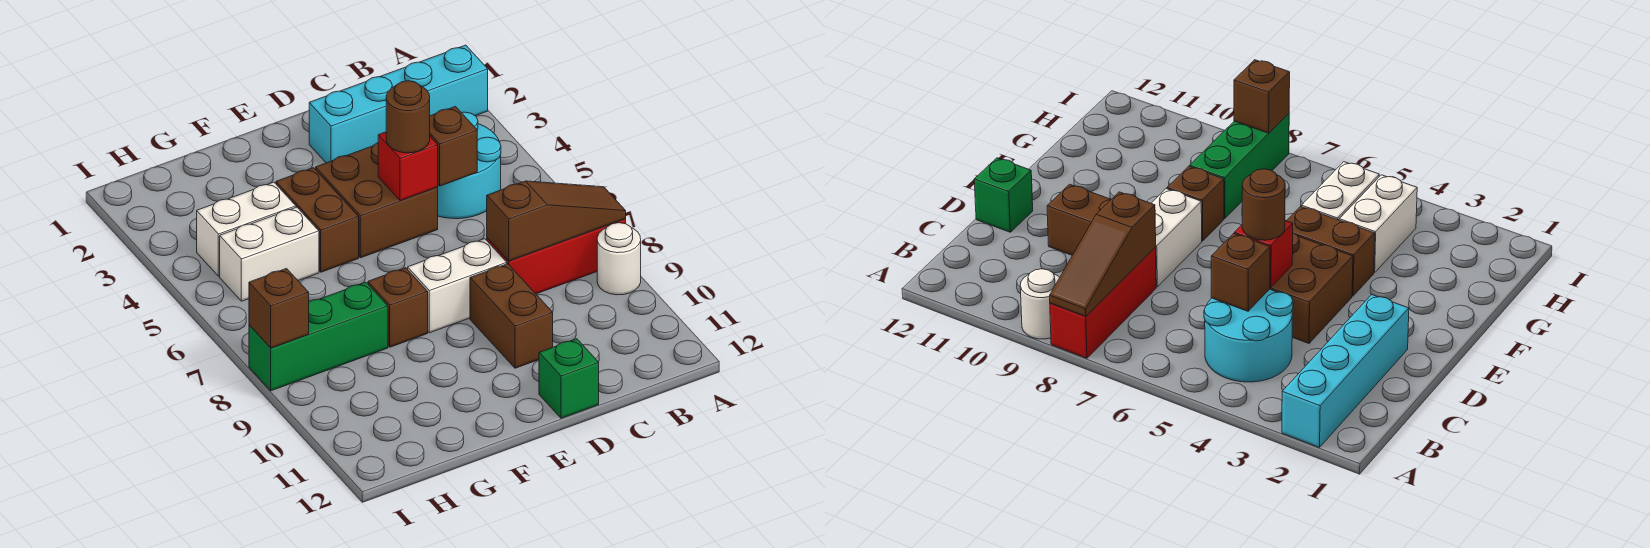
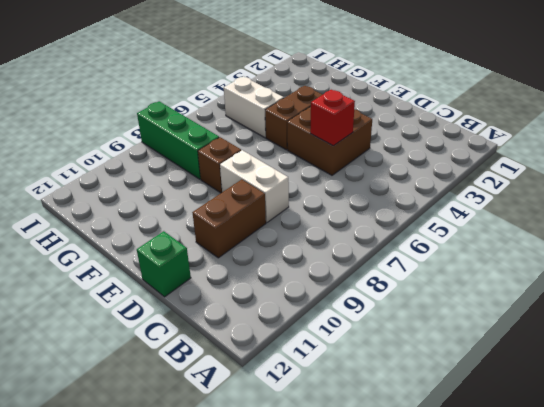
none -> cyan brick A2:D2 level 1
none -> red brick A8:C8 level 1
none -> white round brick A9 level 1

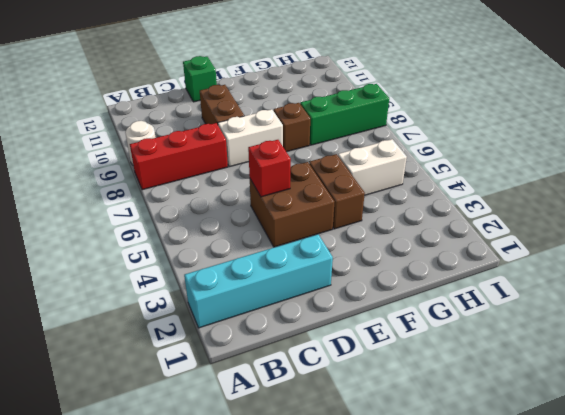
none -> cyan round brick B4:C5 level 1
none -> white brick G4:H4 level 1
none -> brown slope A8:C8 level 2 top C

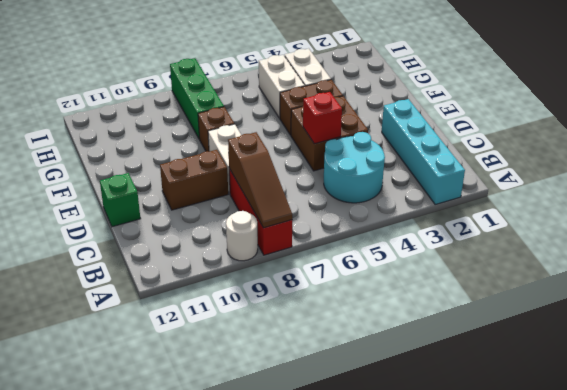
none -> brown brick C5 level 2
none -> brown brick I8 level 2
none -> brown round brick D5 level 3

